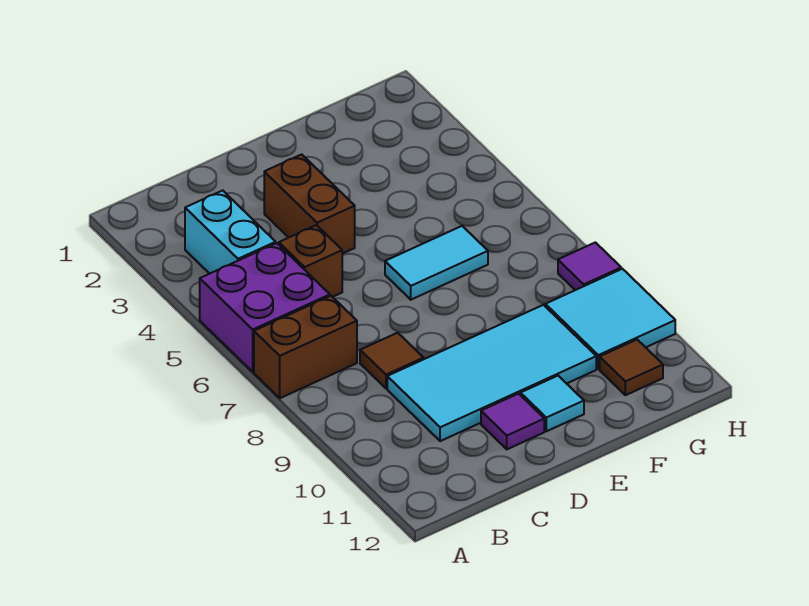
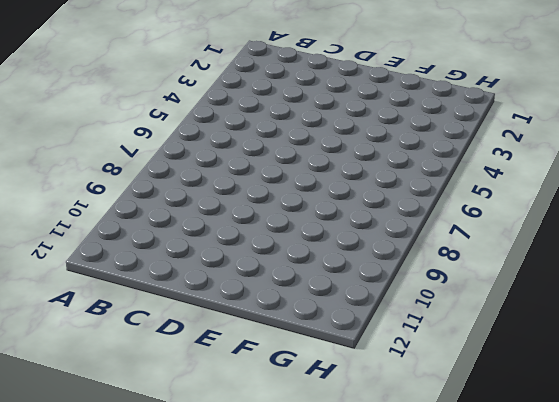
none -> purple brick A5:B6 level 1
none -> brown brick A7:B7 level 1
none -> cyan brick B3:B4 level 1

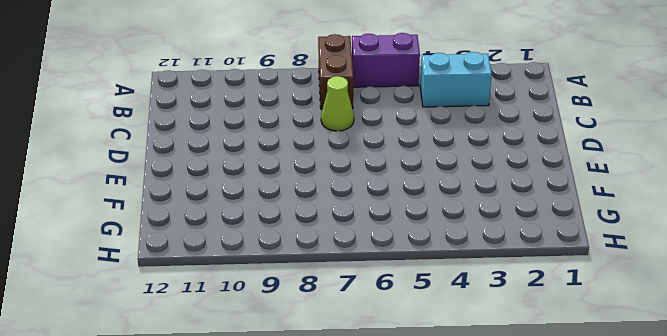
purple brick A5:A6 level 1 -> purple brick A5:B6 level 1
lime cone C7 level 1 -> none
none -> brown brick C5 level 1
none -> brown tile C8 level 1
none -> cyan tile C9:F10 level 1

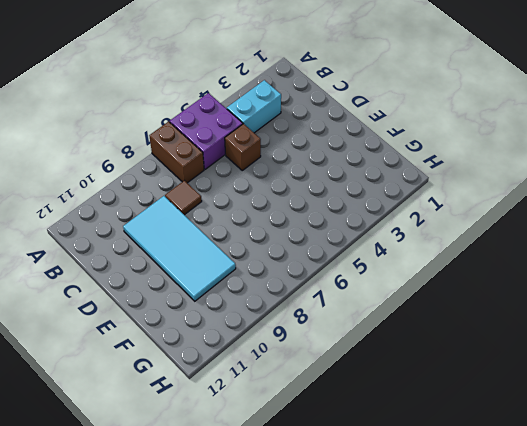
none -> brown brick D3:D4 level 1
none -> purple tile D11 level 1
none -> cyan tile E6:F6 level 1

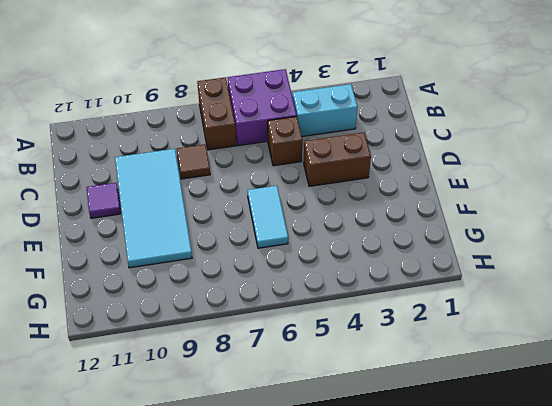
none -> cyan tile E11 level 1
none -> cyan tile G9:H10 level 1
none -> brown tile G11 level 1

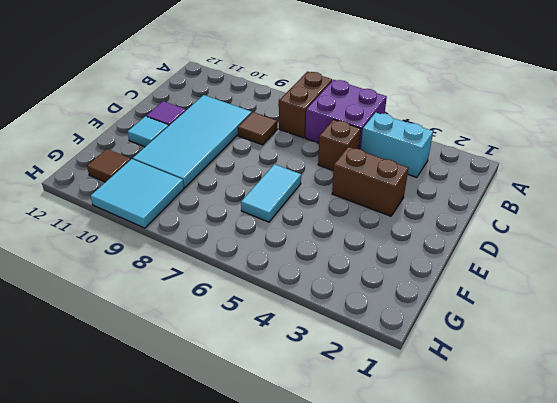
none -> purple tile H8 level 1

